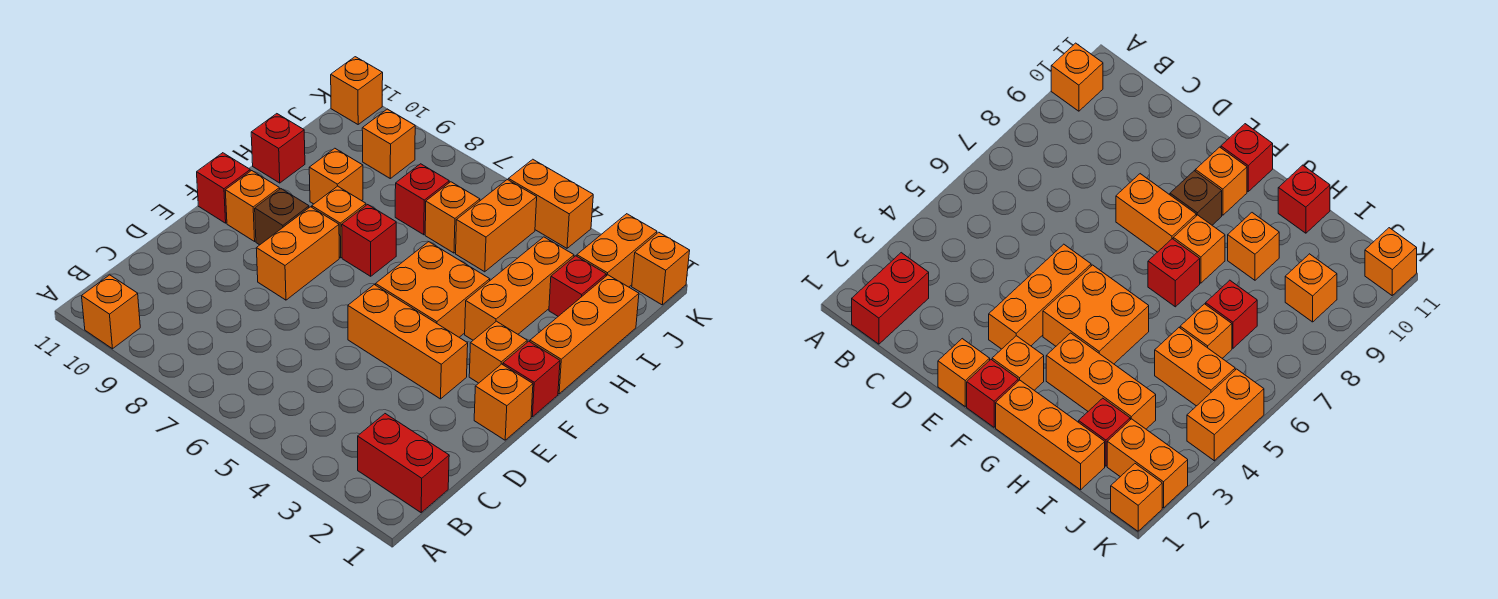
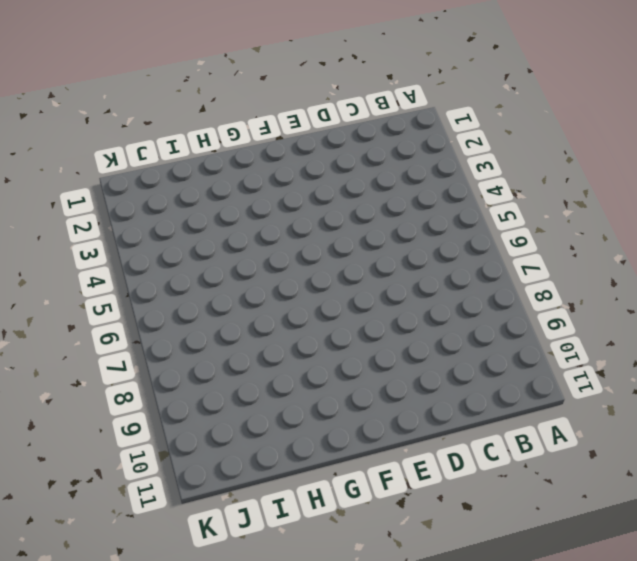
none -> orange brick A10 level 1
none -> red brick B1:B2 level 1
none -> orange brick E1 level 1

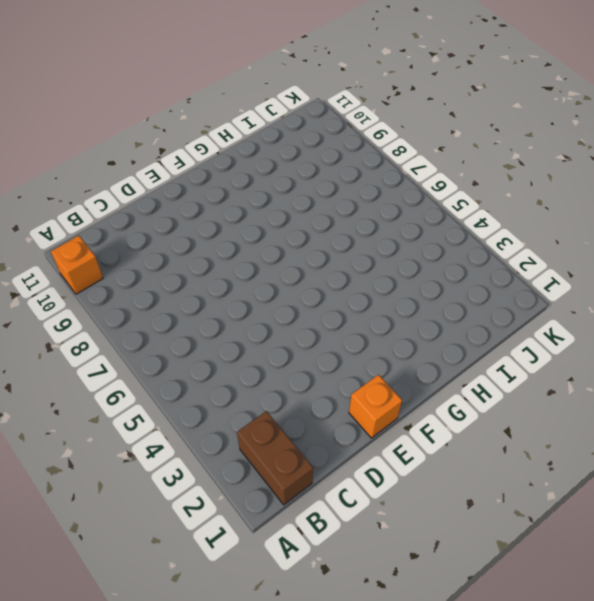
brown brick B1:B2 level 1 -> red brick B1:B2 level 1
none -> orange brick E3:E5 level 1
none -> orange brick E8:F8 level 1
none -> red brick F1 level 1

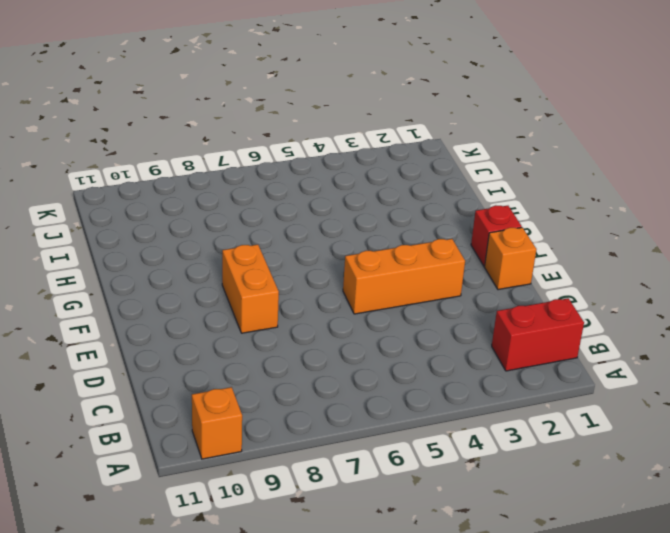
none -> orange brick F2 level 1
none -> orange brick F4:G5 level 1
none -> brown brick F9 level 1

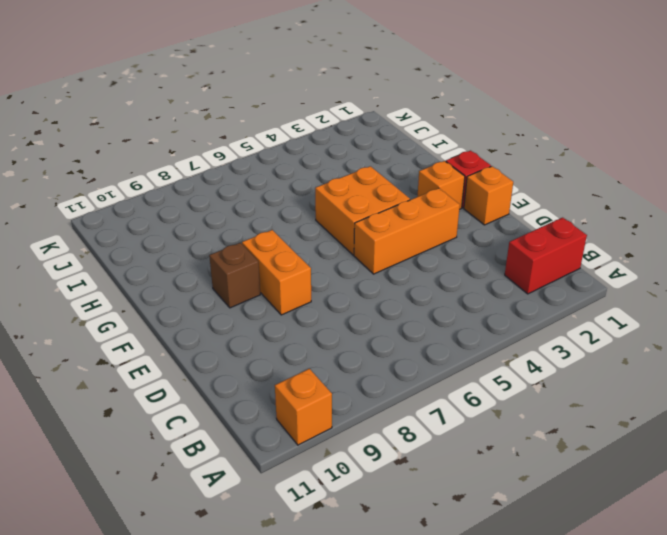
none -> orange brick F10 level 1
none -> red brick F11 level 1
none -> orange brick G1:I1 level 1

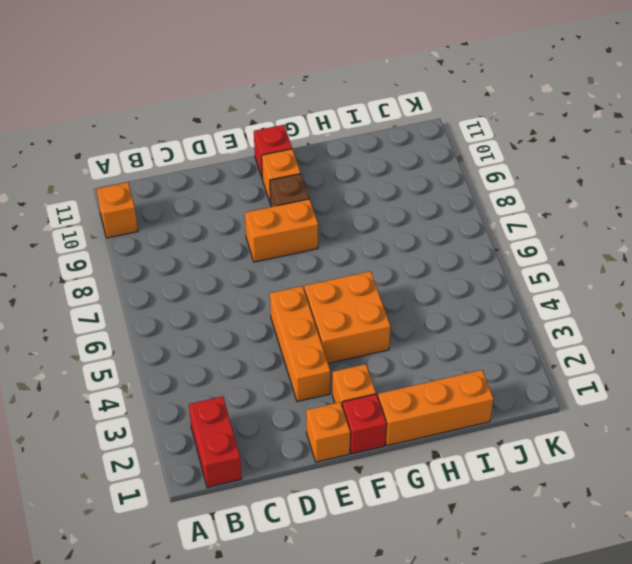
none -> orange brick G3:I3 level 1
none -> red brick G7 level 1
none -> orange brick G8 level 1

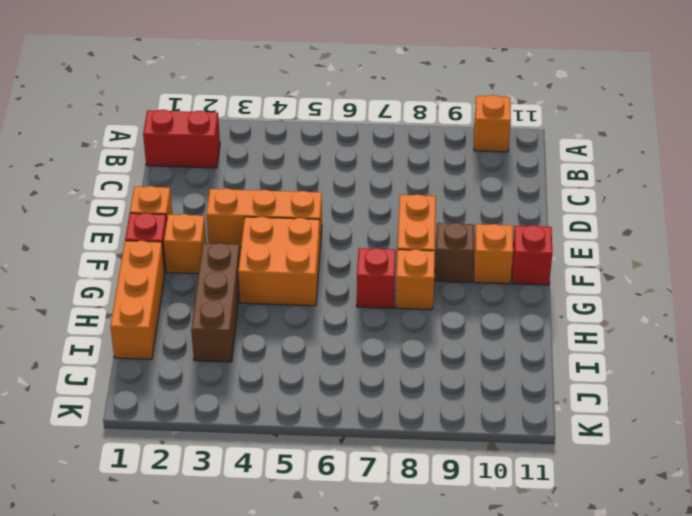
brown brick G3:I3 level 1 -> orange brick G3:I3 level 1
none -> orange brick H9 level 1
none -> red brick H11 level 1
none -> red brick I2 level 1

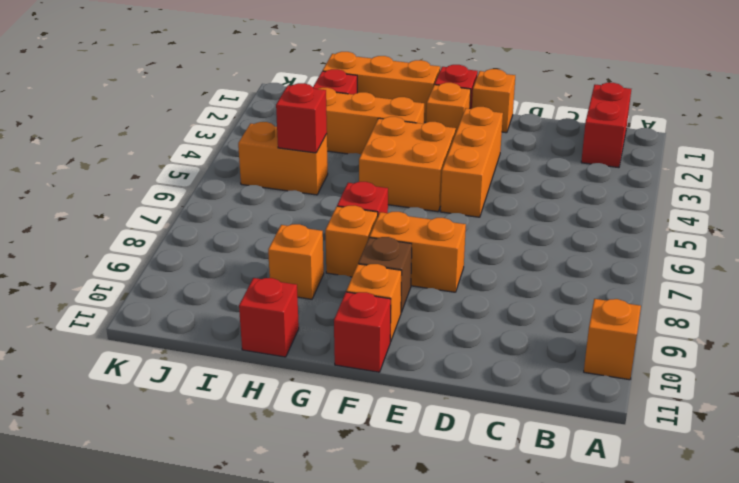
red brick I5 level 2 -> red brick I7 level 1
none -> orange brick I6 level 1
none -> orange brick J2:K2 level 1
none -> orange brick J9 level 1

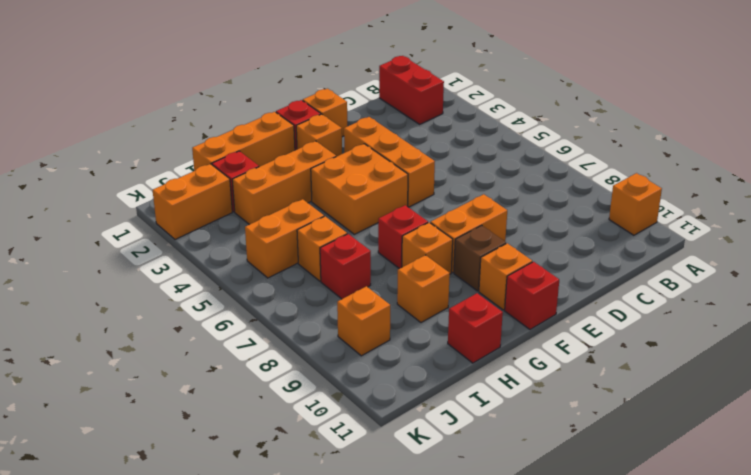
none -> orange brick K1 level 1
none -> orange brick K4:K5 level 1
none -> orange brick K11 level 1

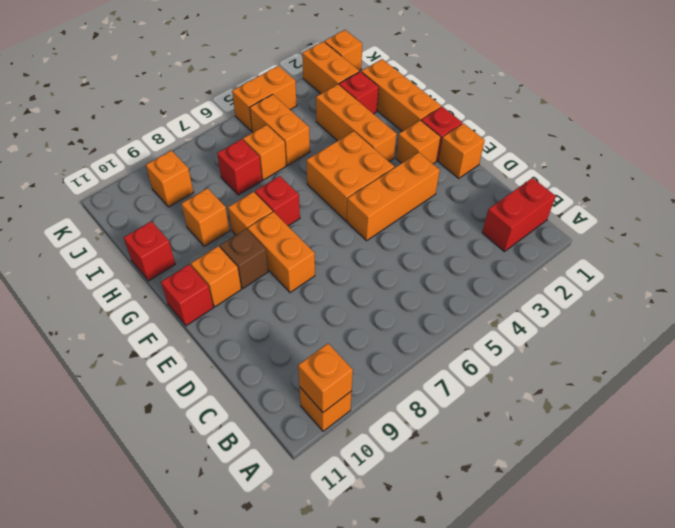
orange brick A10 level 2 -> orange brick K11 level 1

